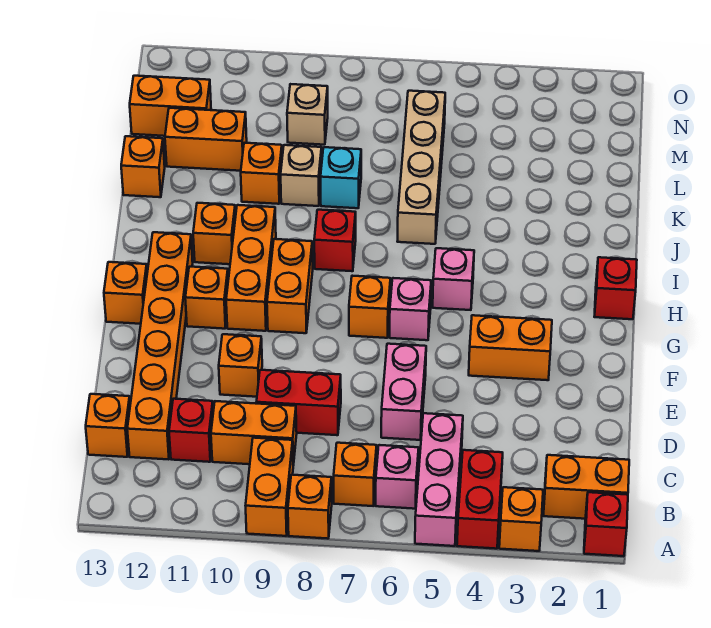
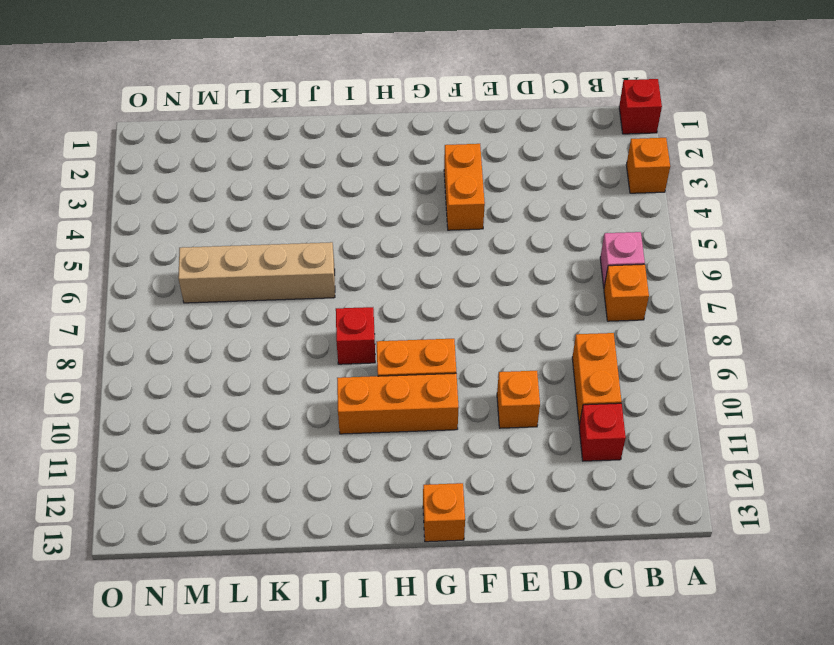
none -> red brick A4:B4 level 1
none -> pink brick A5:C5 level 1
none -> orange brick A8 level 1
none -> orange brick A9:B9 level 1

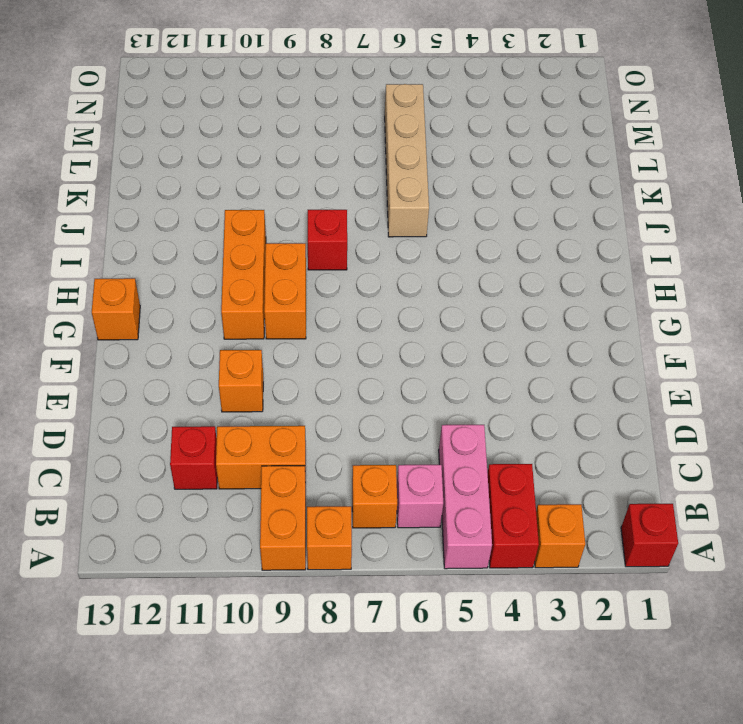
none -> orange brick B1:B2 level 1
none -> orange brick C12:H12 level 1
none -> orange brick C13 level 1
none -> pink brick D6:E6 level 1

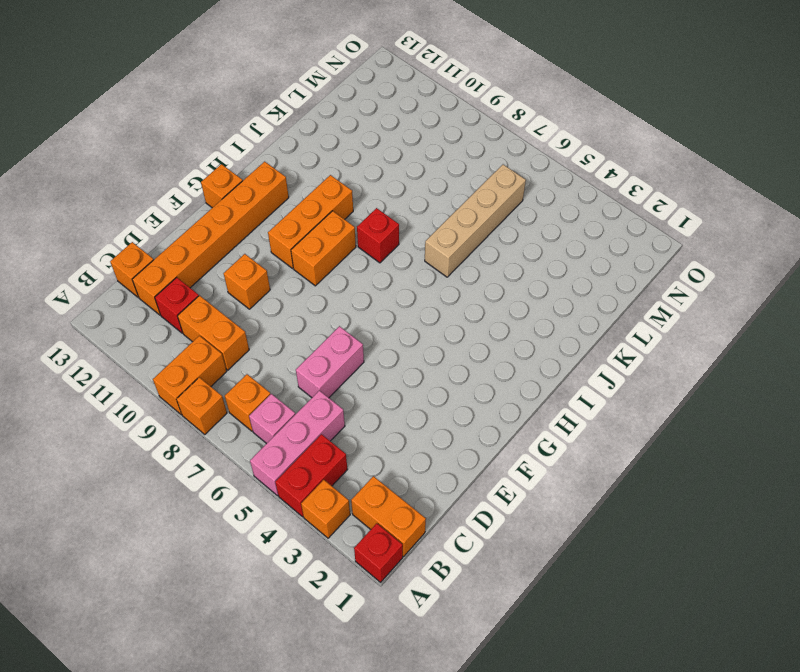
none -> red brick D8:D9 level 1
none -> orange brick F3:F4 level 1
none -> pink brick G6 level 1
none -> orange brick G7 level 1

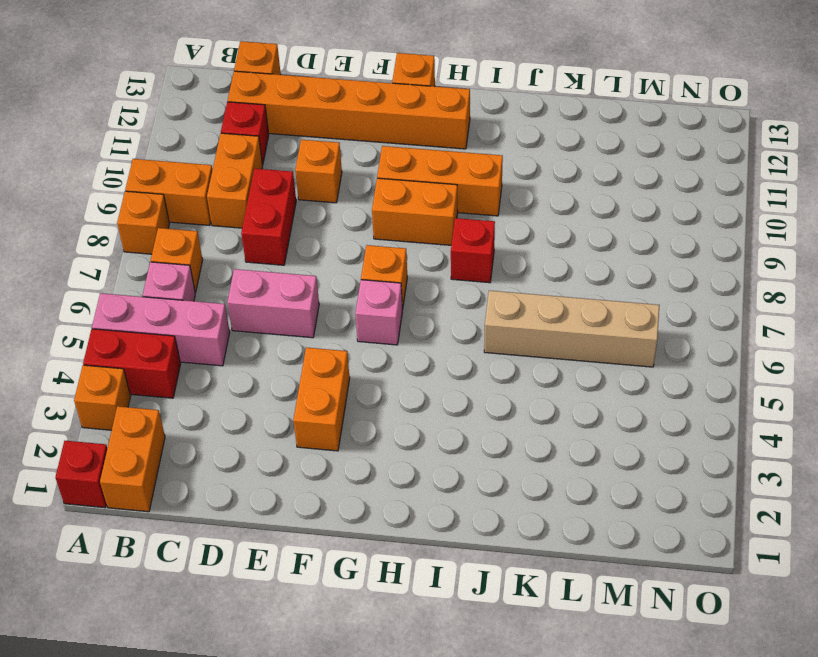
none -> orange brick G11 level 1
none -> red brick H1 level 1
none -> pink brick H5 level 1
none -> orange brick I11 level 1

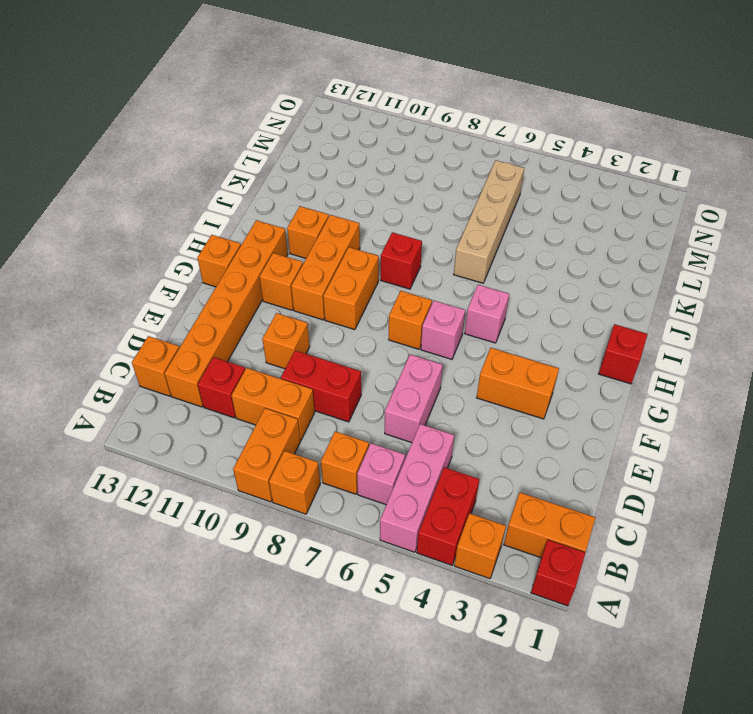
none -> cyan brick K8 level 1
none -> tan brick K9 level 1
none -> orange brick K10 level 1
none -> orange brick K13 level 1

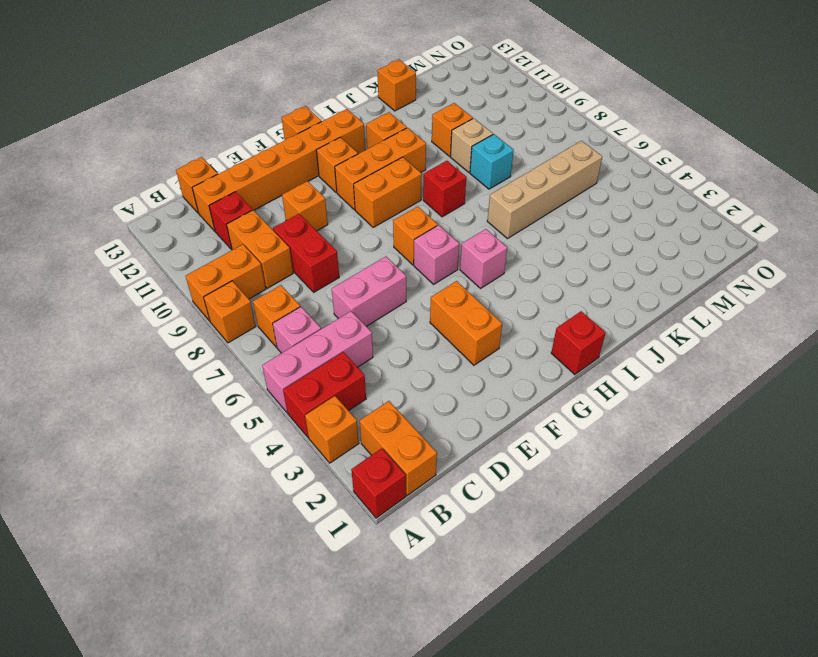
none -> orange brick L11:L12 level 1
none -> tan brick M9 level 1
none -> orange brick M12:M13 level 1

